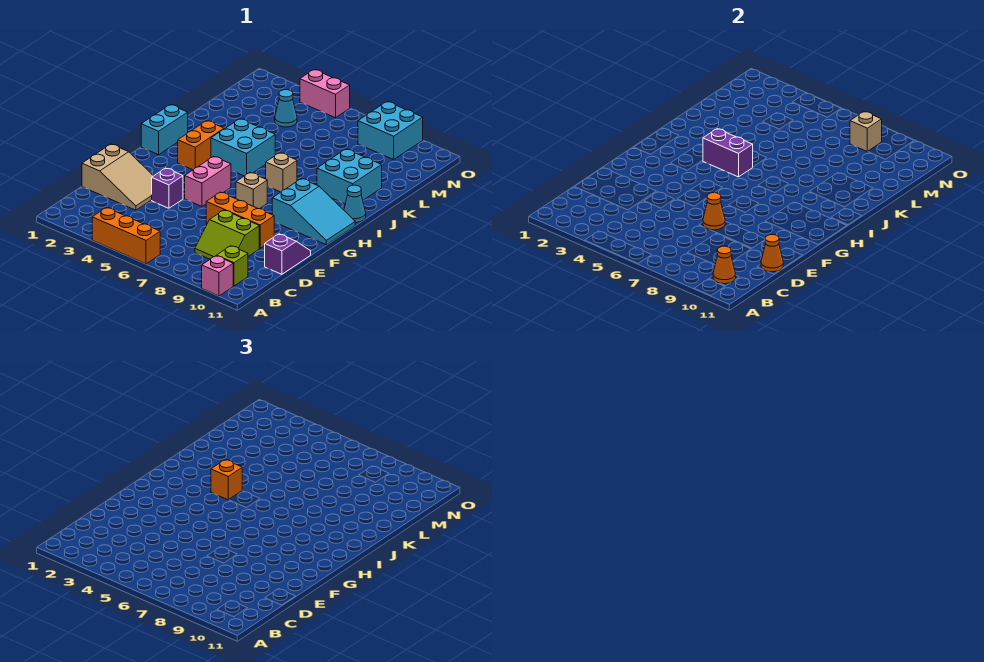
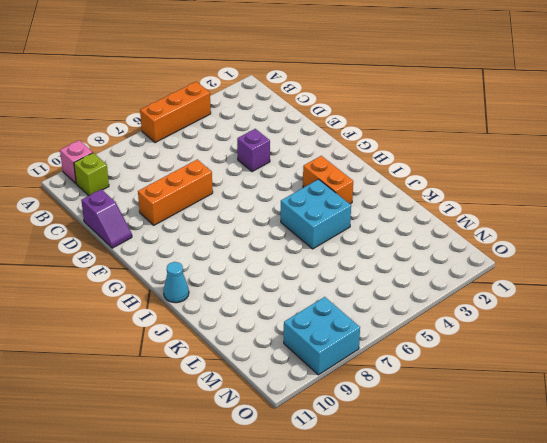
none -> lime slope C8:D9 level 1 top D
none -> tan slope D1:E3 level 1 top 1
none -> pink brick F5:G5 level 1

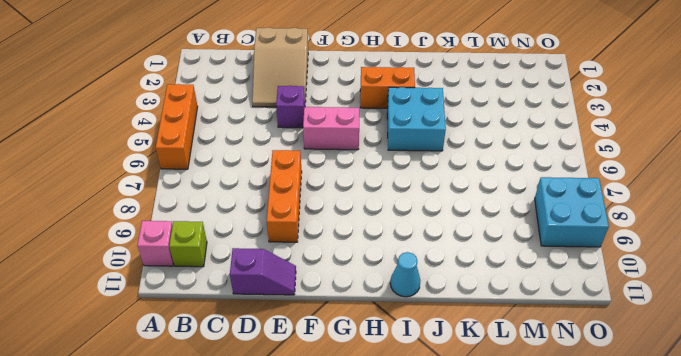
none -> lime slope C8:D9 level 1 top D
none -> tan brick G7 level 1
none -> cyan slope G9:H11 level 1 top 9

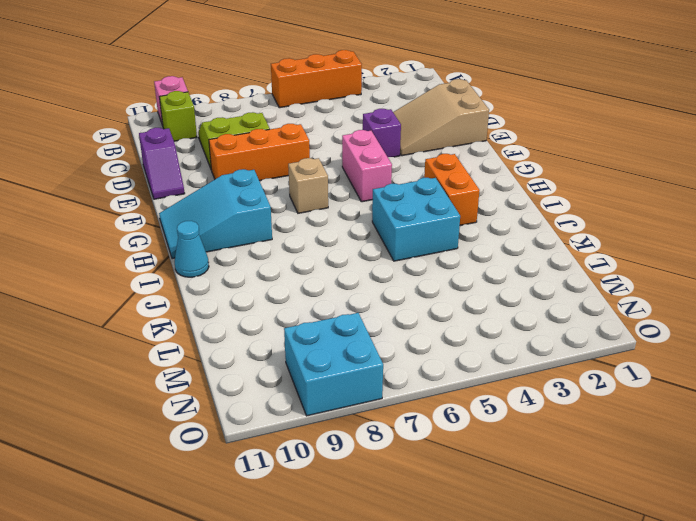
none -> cyan brick H1:I1 level 1
none -> tan brick I7 level 1
none -> cyan brick J9:K10 level 1

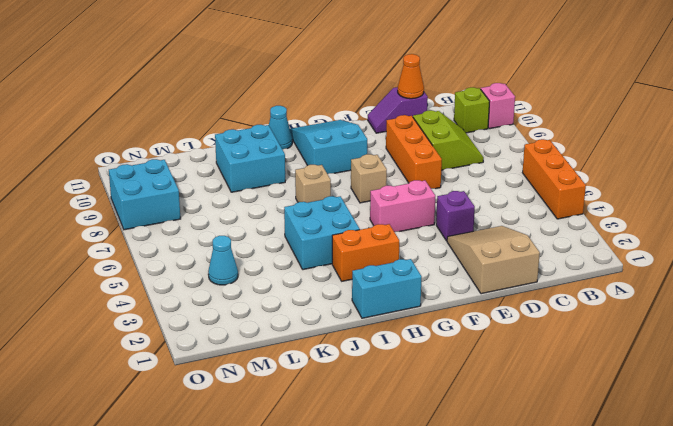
none -> pink brick O4:O5 level 1
none -> orange cone B10 level 2
none -> orange cone E7 level 2

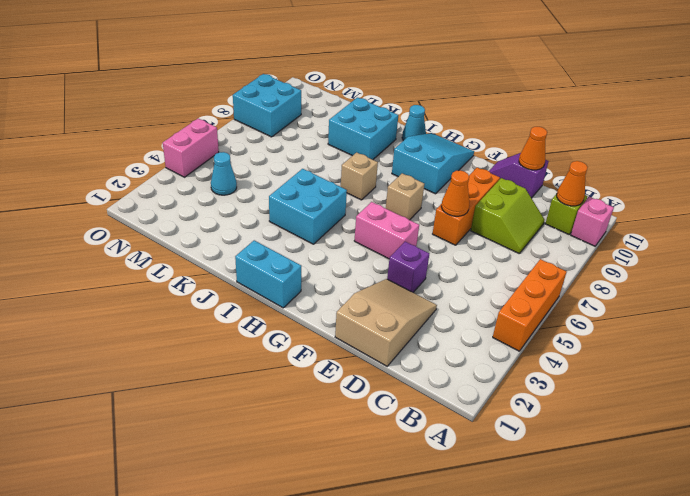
none -> orange brick H3:I3 level 1
none -> purple brick I4:I5 level 2
none -> tan brick N8 level 2

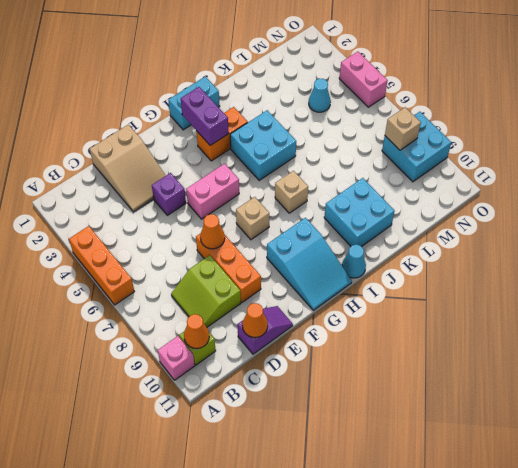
purple brick H2:H3 level 2 -> purple brick I4:I5 level 2
none -> orange brick I4 level 3

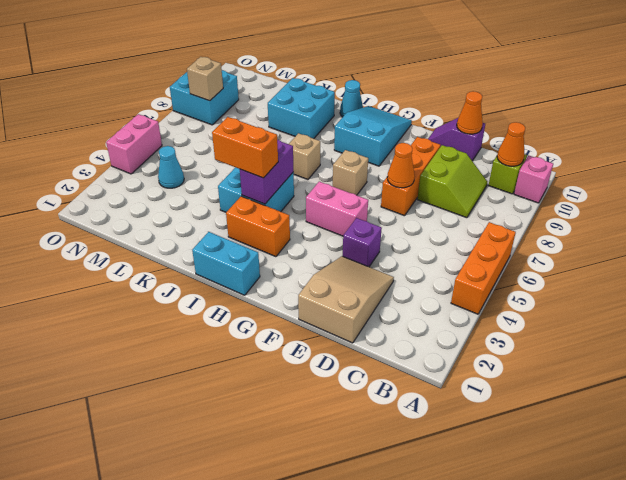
orange brick I4:J4 level 3 -> orange brick I4 level 3

